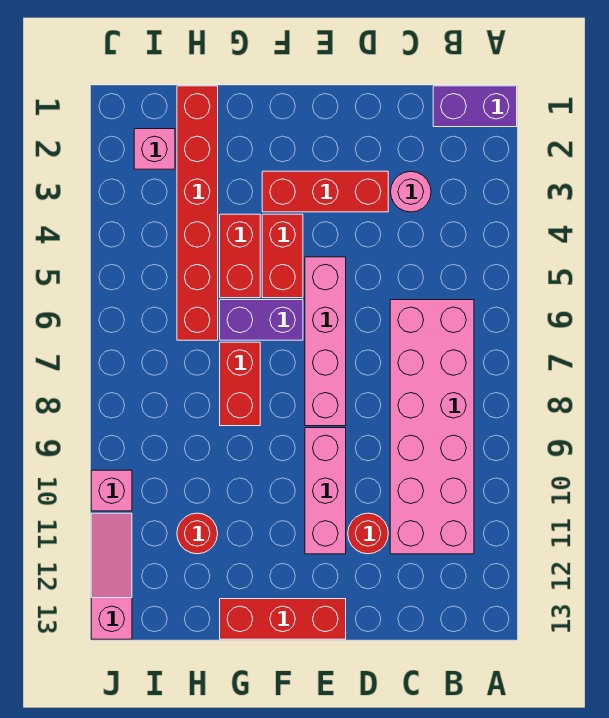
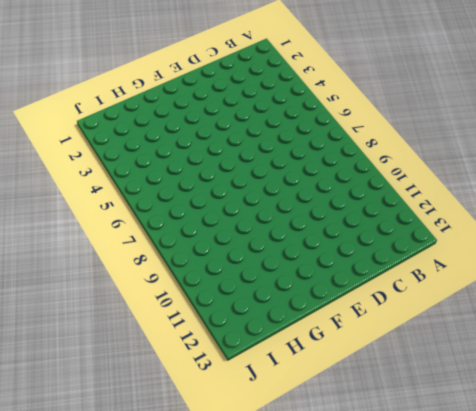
none -> purple brick A1:B1 level 1
none -> pink brick B6:C11 level 1
none -> pink round brick C3 level 1

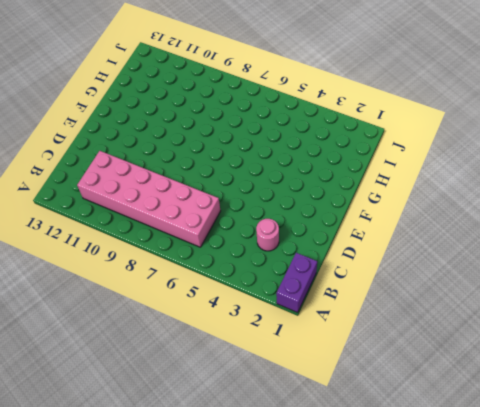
none -> red brick D3:F3 level 1
none -> red round brick D11 level 1
none -> pink brick E5:E8 level 1

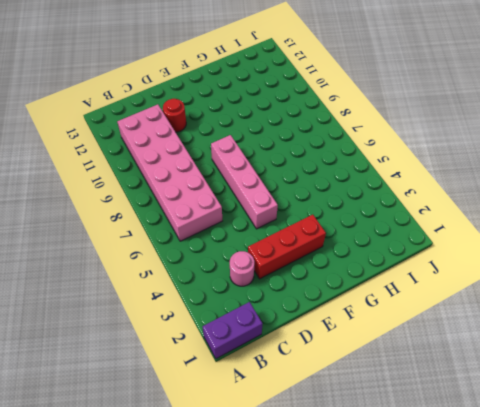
none -> pink brick E9:E11 level 1
none -> red brick E13:G13 level 1
none -> red brick F4:F5 level 1

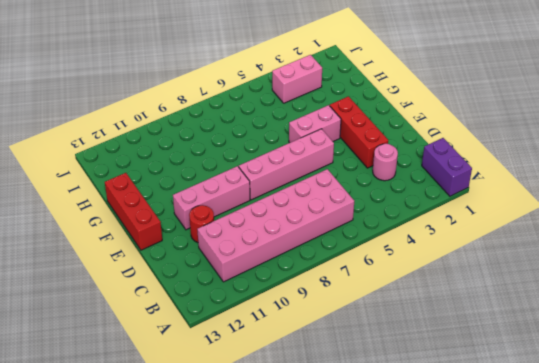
pink brick F4:F5 level 1 -> red brick F4:F5 level 1
pink brick I3:I4 level 1 -> none
none -> purple brick F6:G6 level 1
none -> red brick G4:G5 level 1
none -> red brick G7:G8 level 1

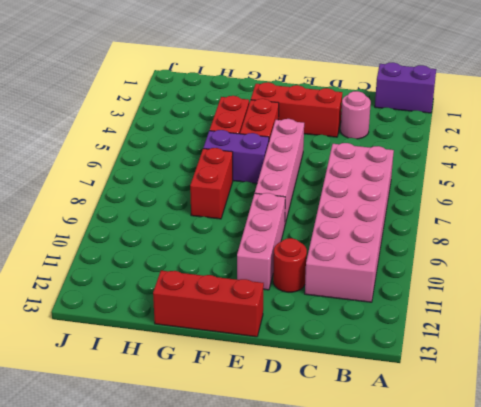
none -> red brick H1:H6 level 1
none -> red round brick H11 level 1
none -> pink brick I2 level 1

